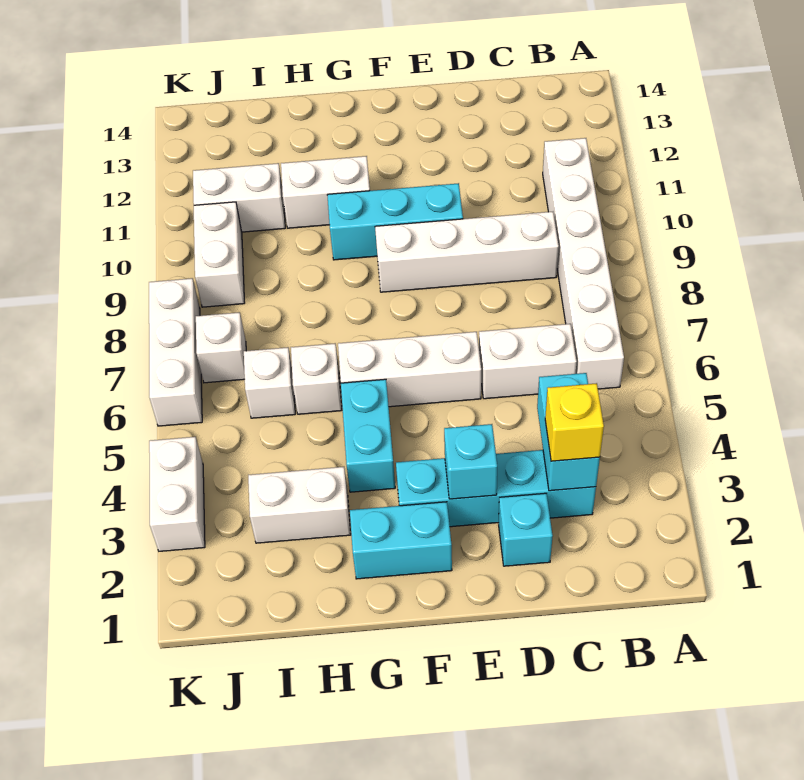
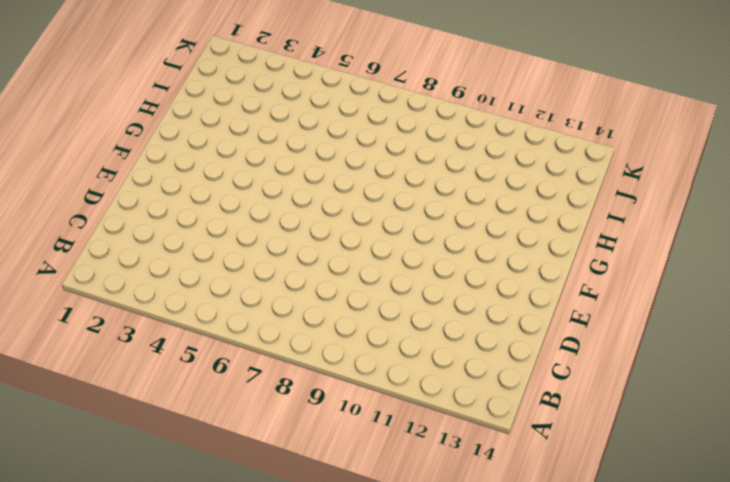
none -> white brick B6:B11 level 1
none -> cyan brick C3:F3 level 1
none -> white brick C6:D6 level 1

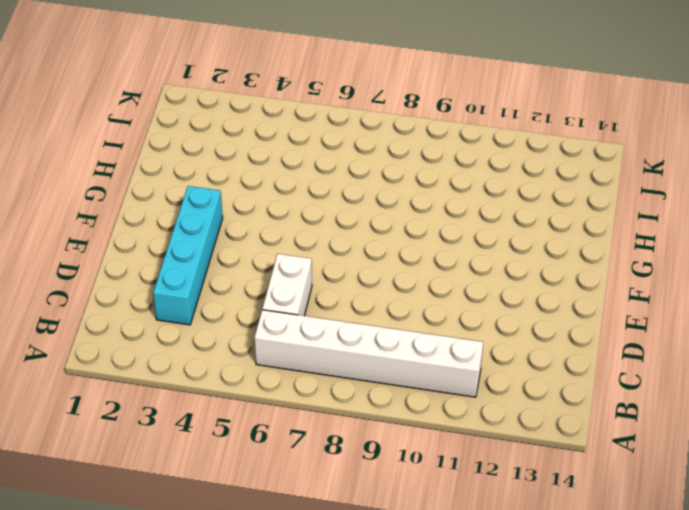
none -> white brick C9:F9 level 1
none -> cyan brick D2 level 1
none -> white brick E6:G6 level 1

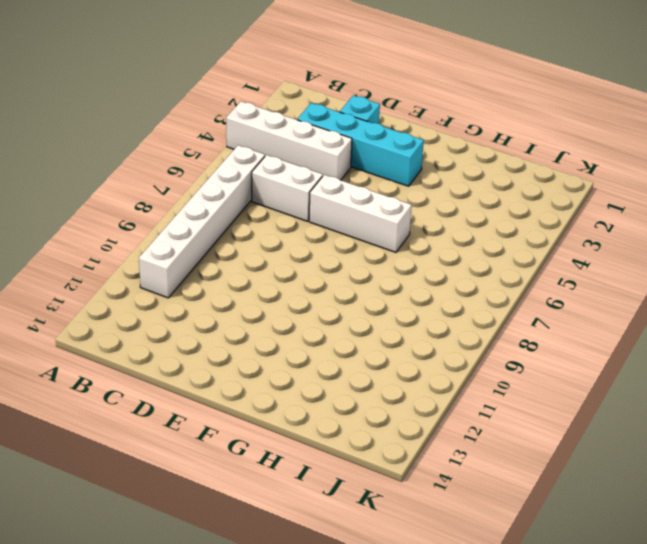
white brick A4:D4 level 1 -> white brick C9:F9 level 1
none -> cyan brick E10:G10 level 1
none -> cyan brick F2:G2 level 1
none -> cyan brick G4:G5 level 1

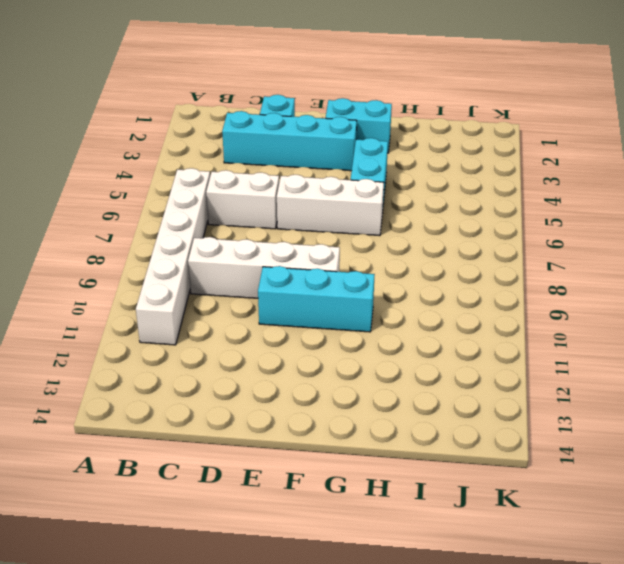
none -> white brick G11:H11 level 1
none -> white brick H3:I3 level 1
none -> white brick H6 level 1

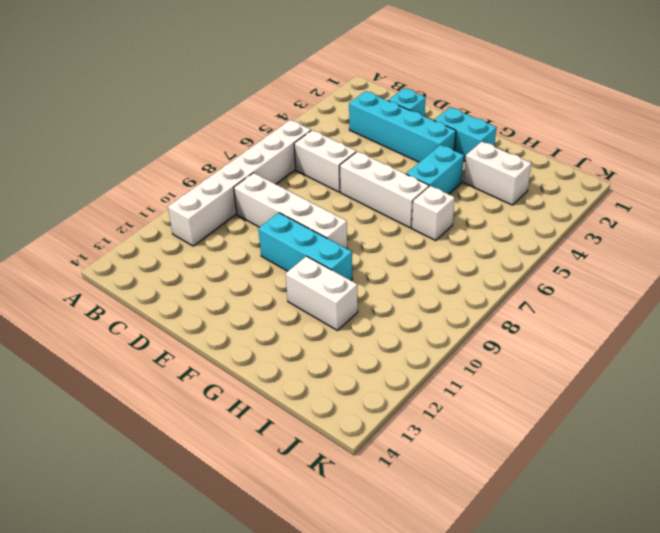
none -> white brick I6 level 1
none -> white brick I11:J11 level 1
none -> white brick J7 level 1

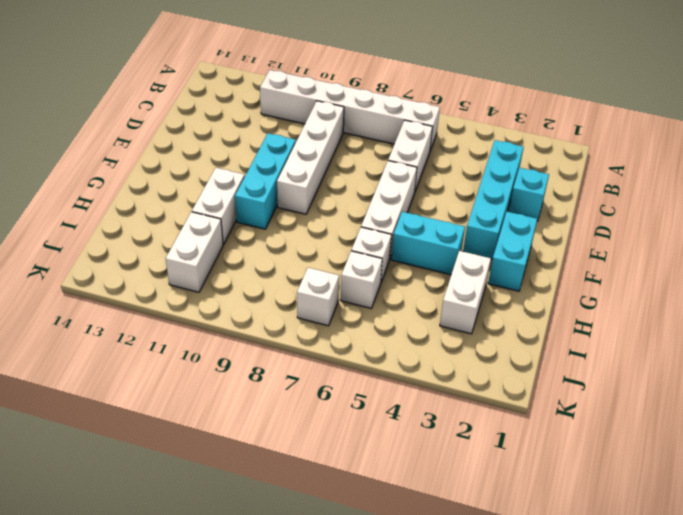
none -> white brick J9:J10 level 1
none -> white brick K3:K4 level 1
none -> white brick K6:K8 level 1

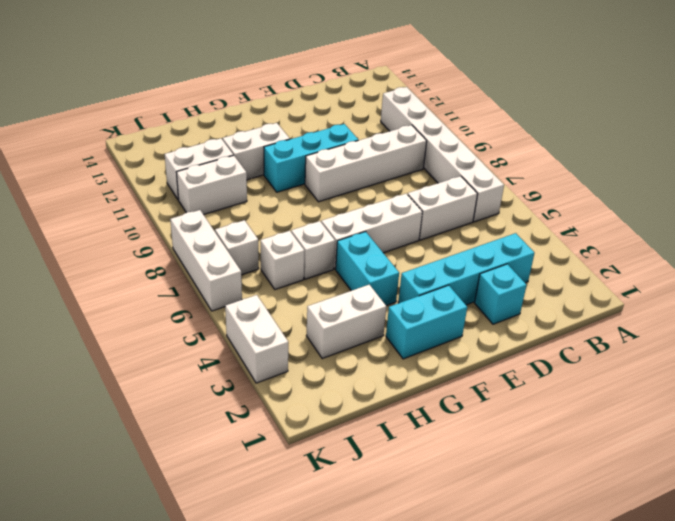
white brick I10:J10 level 1 -> white brick J9:J10 level 1
none -> cyan brick C3:C4 level 2
none -> cyan brick E3 level 2
none -> yellow brick C3 level 3

